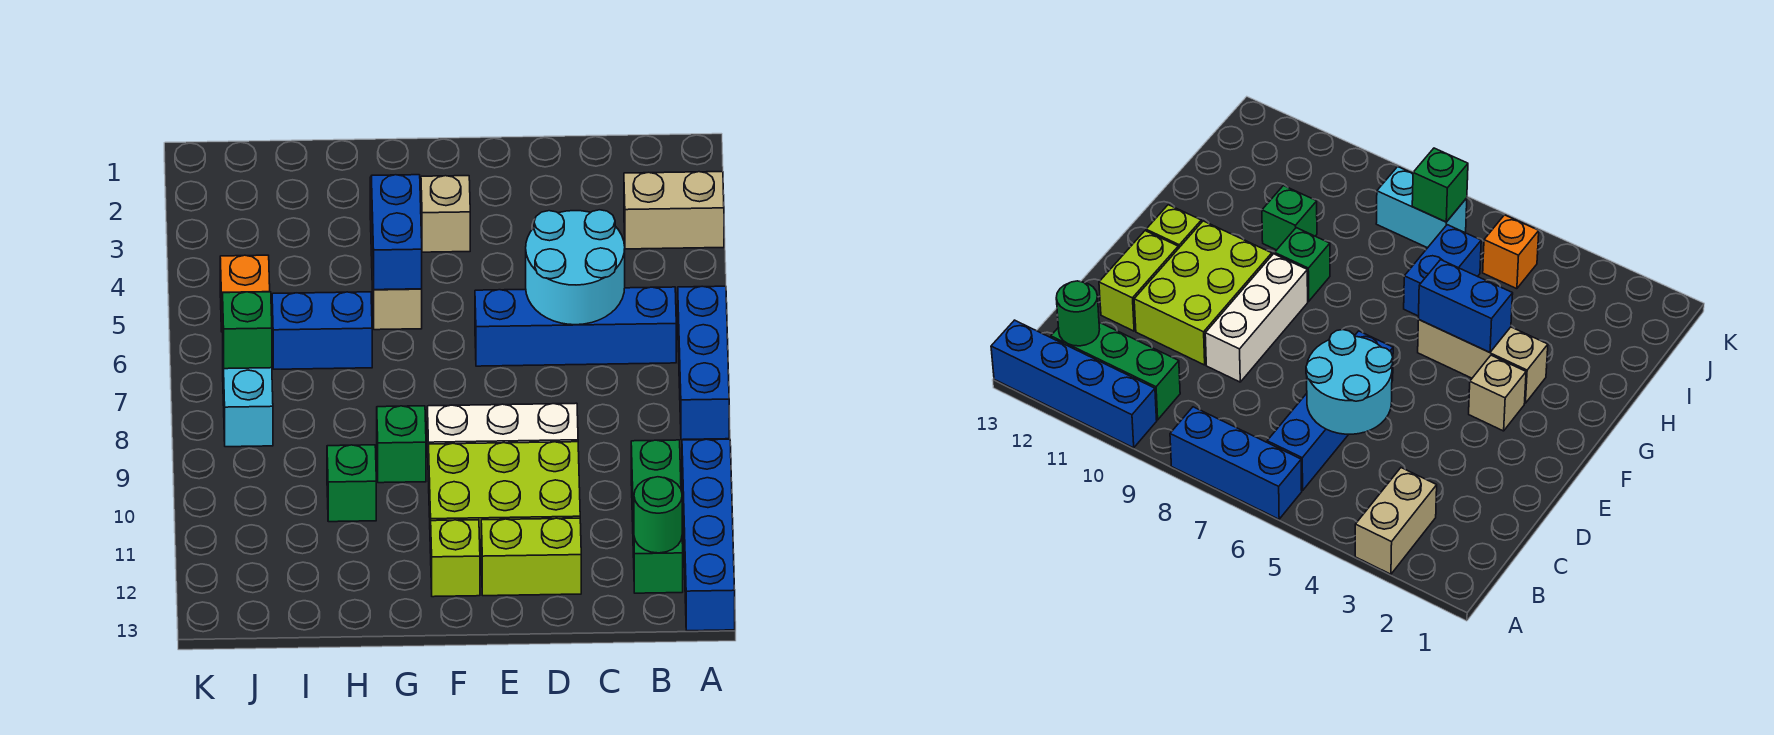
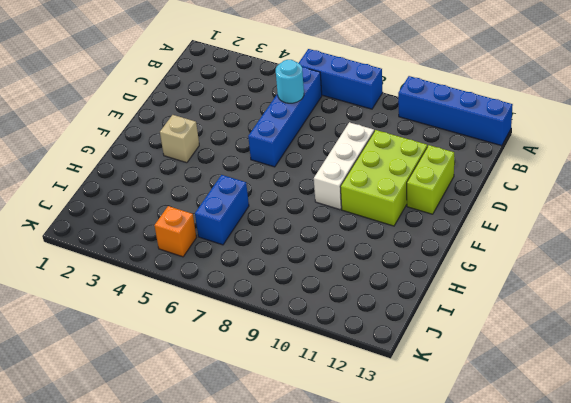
cyan round brick C6 level 2 -> cyan round brick C5:D6 level 2
none -> tan brick A3:B3 level 1
none -> green brick B10:B12 level 1
none -> lime brick F12 level 1

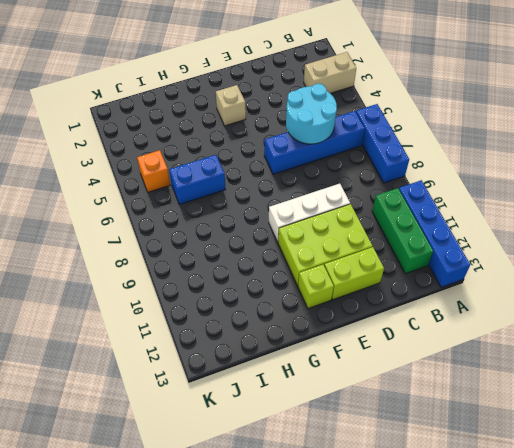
none -> tan brick G3:G5 level 1
none -> green brick G9 level 1
none -> green brick H10 level 1

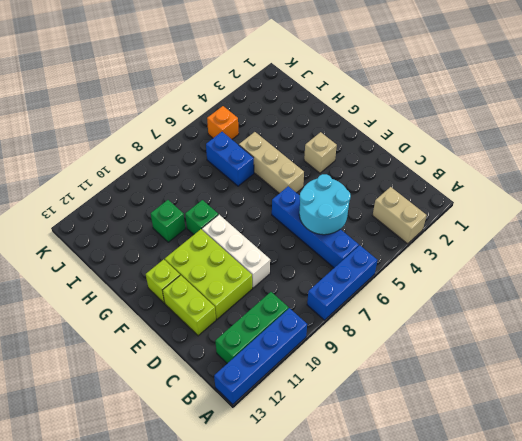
tan brick F5:H5 level 1 -> tan brick G3:G5 level 1
none -> cyan brick J7:J8 level 1
none -> green round brick B12 level 2
none -> blue brick G4:G5 level 2

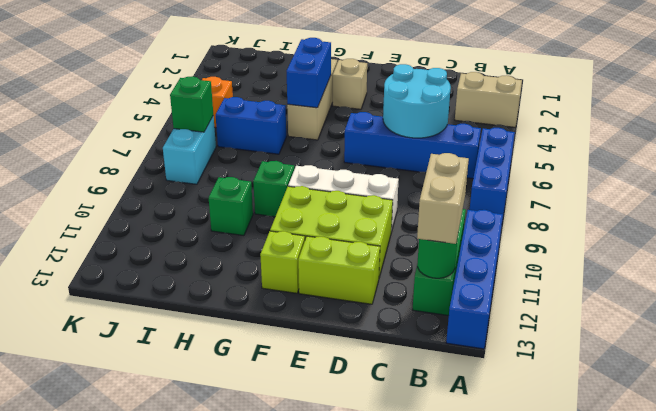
tan brick B11:B12 level 3 -> none

